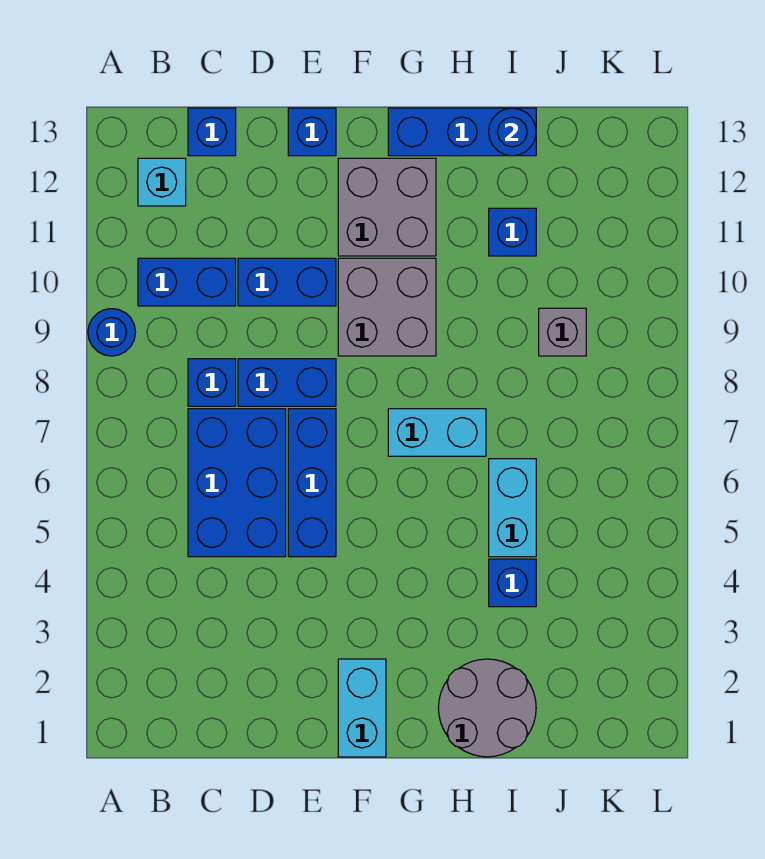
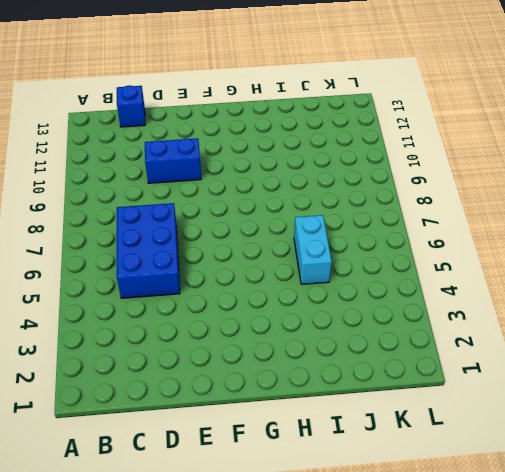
none -> blue round brick A9 level 1
none -> blue brick B10:C10 level 1
none -> cyan brick B12 level 1

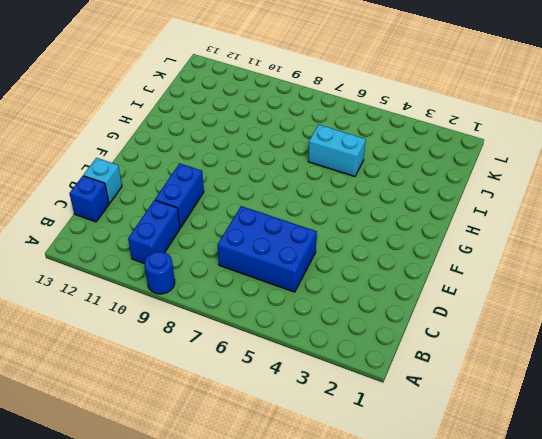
cyan brick D13 level 1 -> cyan brick B12 level 1
none -> blue brick C8 level 1
none -> blue brick D8:E8 level 1
none -> blue brick E5:E7 level 1

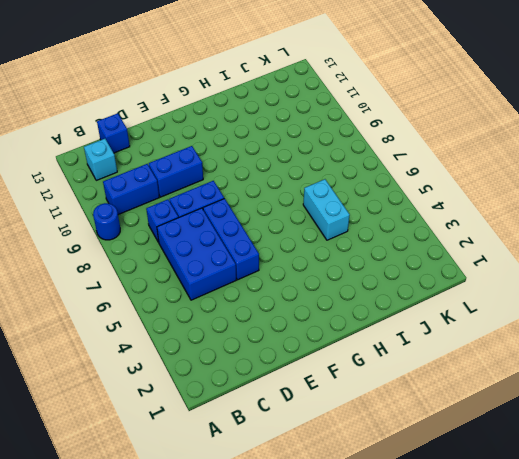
none -> blue brick E13 level 1
none -> cyan brick F1:F2 level 1
none -> grey brick F9:G10 level 1

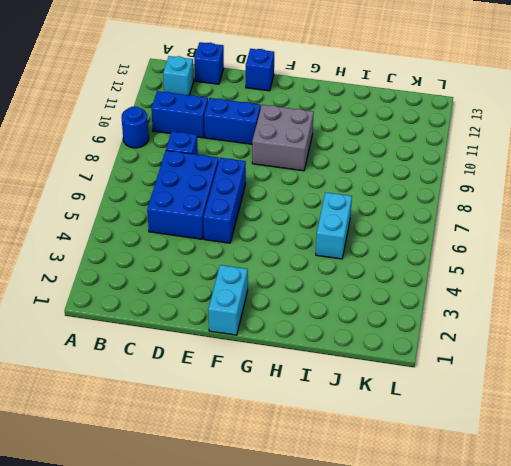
none -> blue brick D8:E8 level 1
none -> grey brick F11:G12 level 1
none -> cyan brick G7:H7 level 1

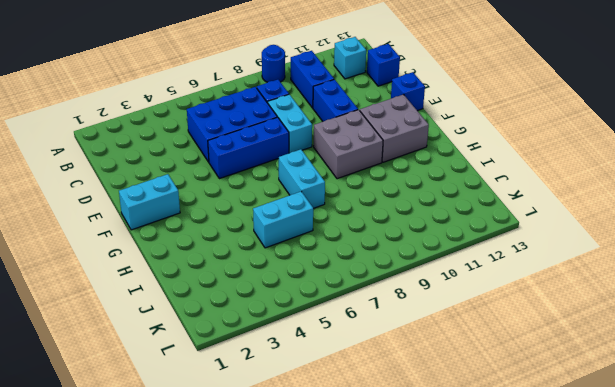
cyan brick D8:E8 level 1 -> blue brick D8:E8 level 1
none -> blue brick G13:I13 level 1
none -> grey round brick H1:I2 level 1
none -> blue brick I4 level 1

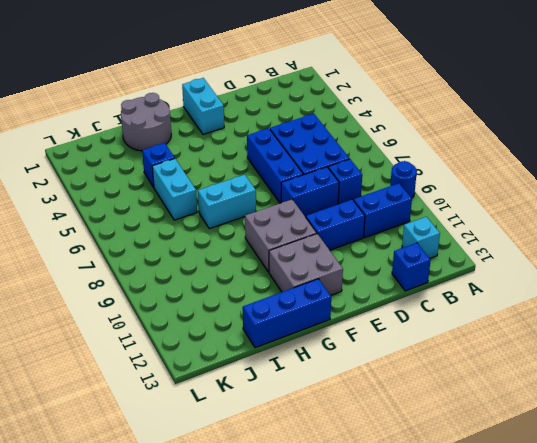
none -> blue brick E13 level 1
none -> blue brick I11 level 1
none -> grey brick J9 level 1

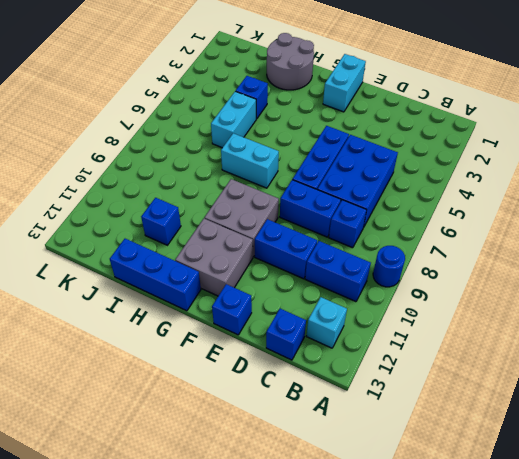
none -> grey brick J9 level 1
none -> blue round brick I13 level 2

